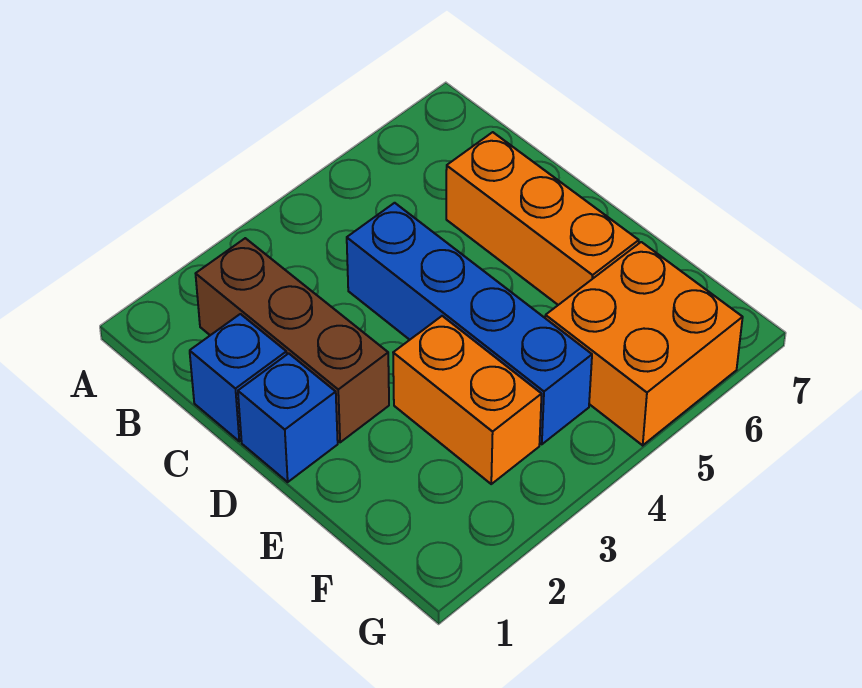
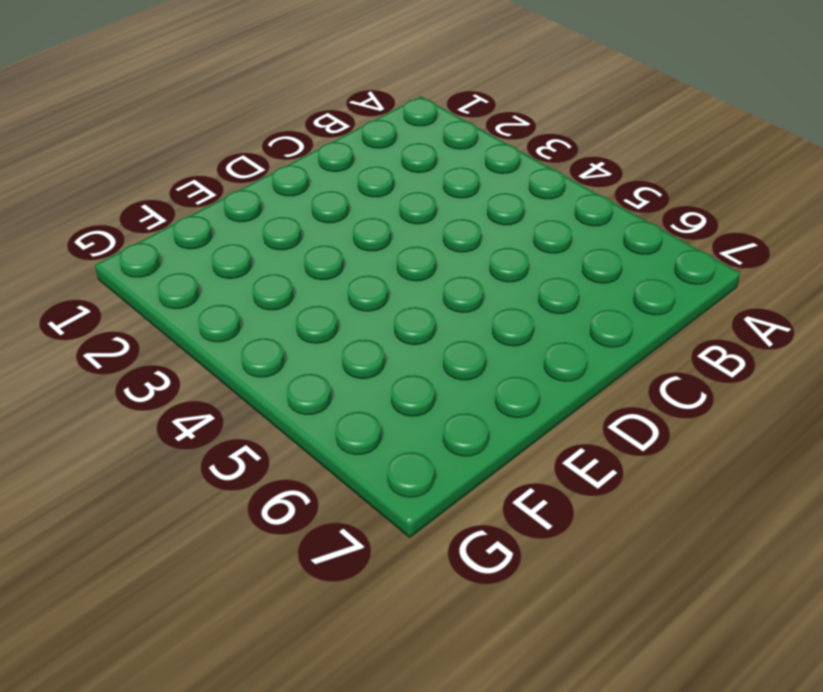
none -> brown brick B2:D2 level 1
none -> blue brick C1 level 1

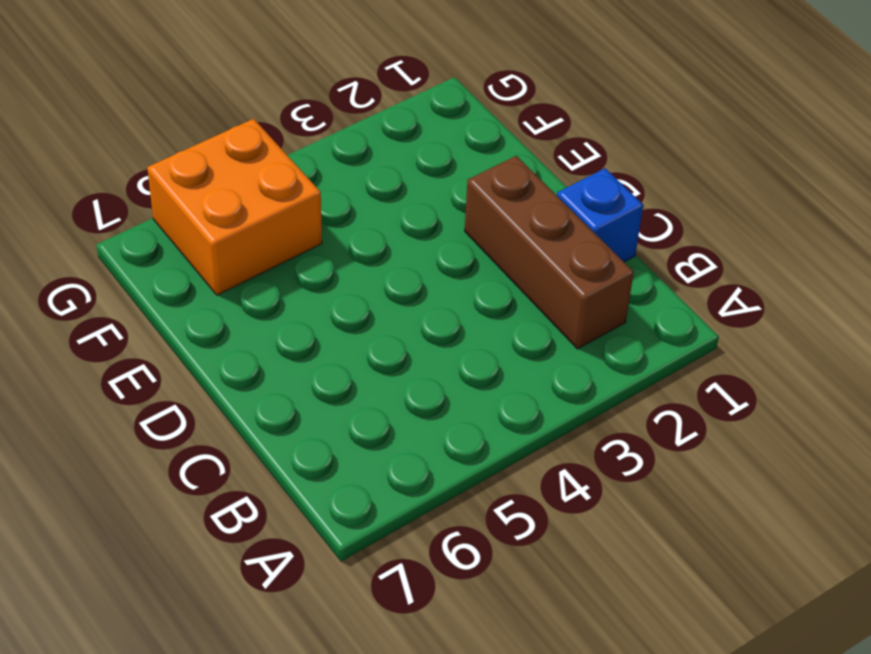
none -> blue brick C4:F4 level 1
none -> orange brick C6:E6 level 1

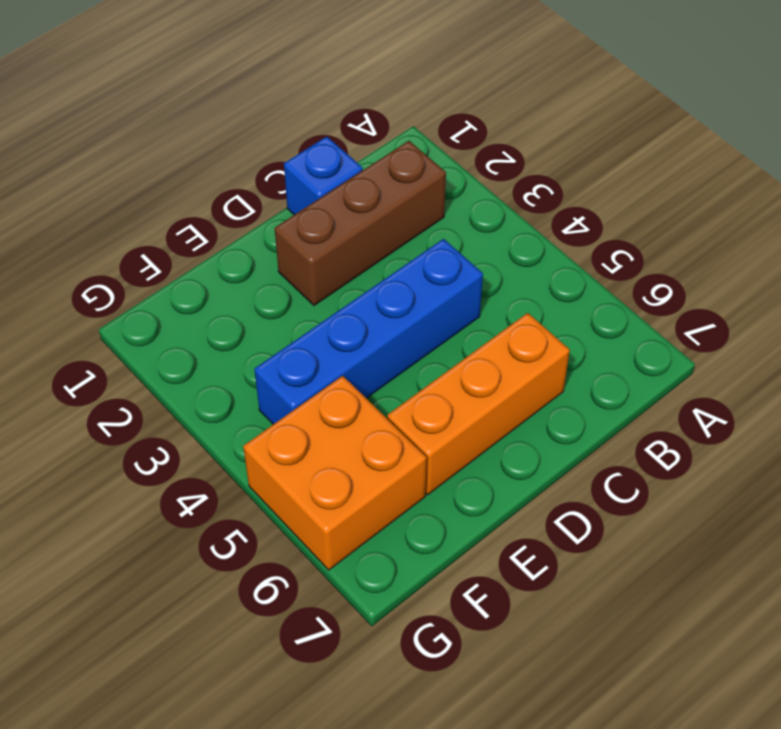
none -> blue brick D1 level 1
none -> orange brick E3:F3 level 1

